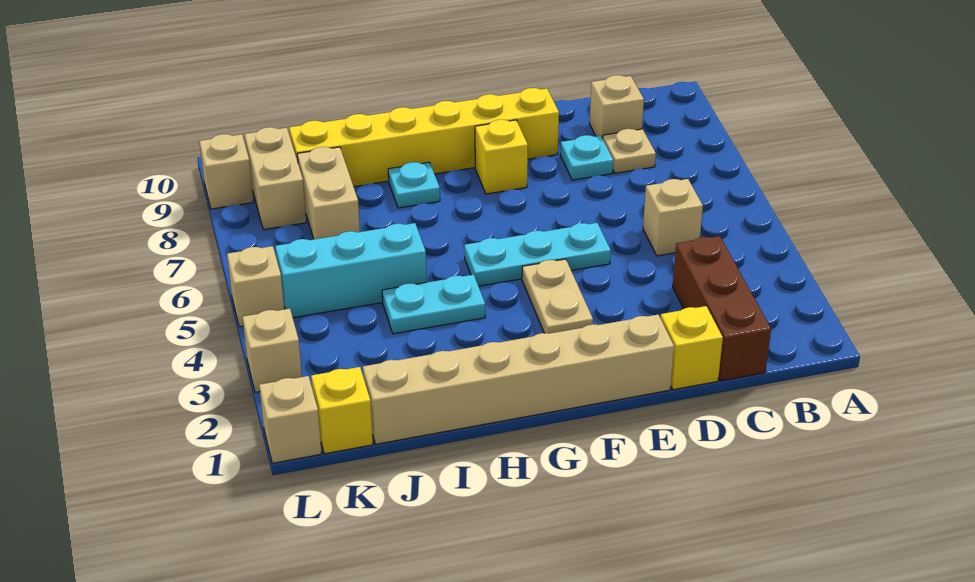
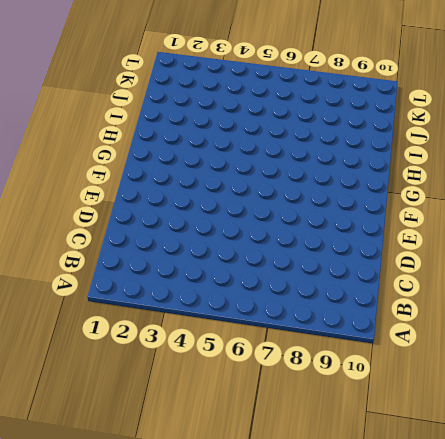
none -> brown brick C1:C3 level 1
none -> tan brick C5 level 1
none -> tan plate C8 level 1

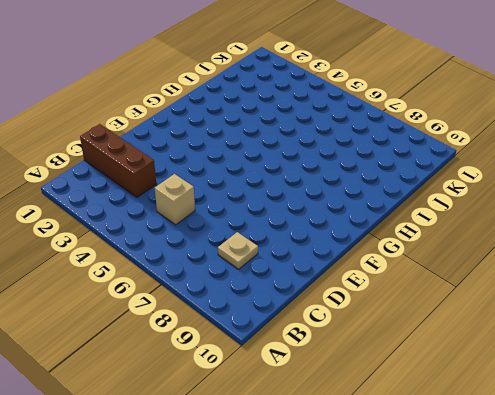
none -> tan brick C9 level 1
none -> yellow brick D1 level 1
none -> cyan plate D8 level 1

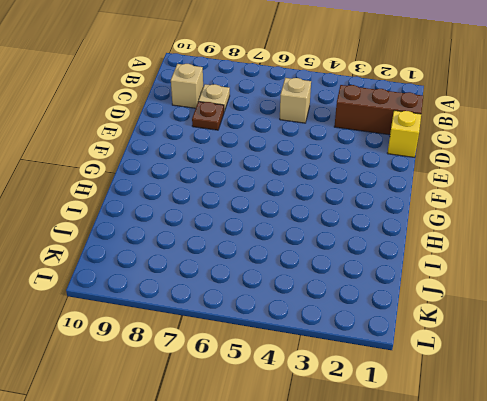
brown plate D8 level 1 -> cyan plate D8 level 1
none -> tan brick E1:J1 level 1
none -> cyan plate E5:G5 level 1
none -> yellow brick E9:J9 level 1

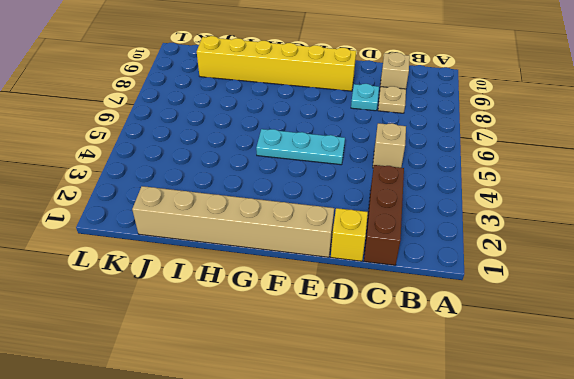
none -> tan plate F3:F4 level 1
none -> yellow brick F8 level 1
none -> cyan plate H4:I4 level 1

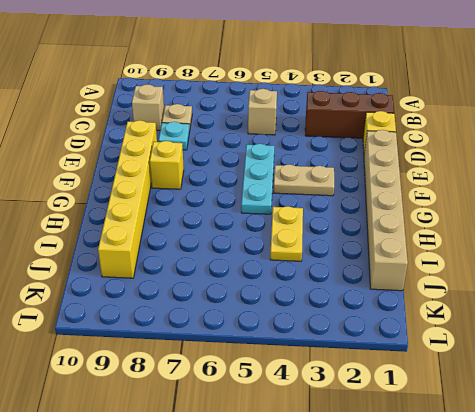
yellow plate H4:I4 level 1 -> cyan plate H4:I4 level 1
none -> cyan plate H8 level 1
none -> cyan brick I5:K5 level 1
none -> tan brick J7:J8 level 1

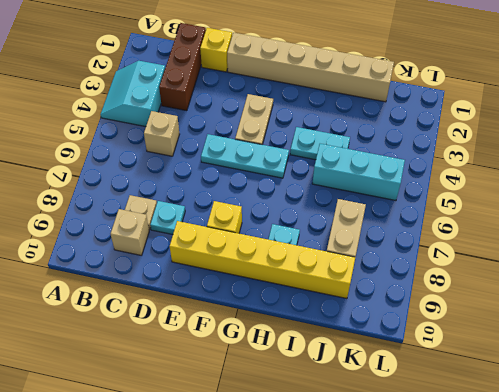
cyan slope A3:B4 level 1 top B -> none
none -> yellow brick K1 level 1
none -> tan brick K8:K9 level 1
none -> tan brick L1 level 1

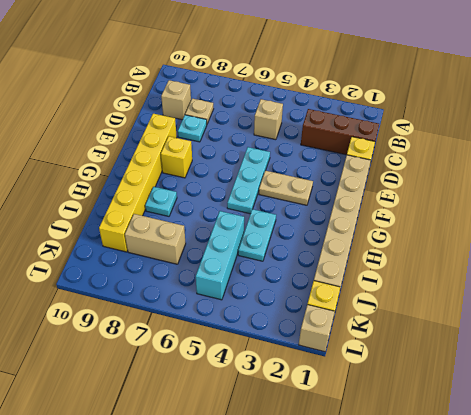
none -> tan brick K8:K9 level 1
none -> tan brick L3 level 1
none -> tan brick L5 level 1

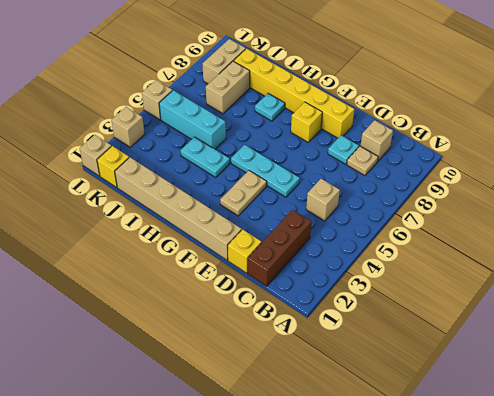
none -> tan brick L9 level 1

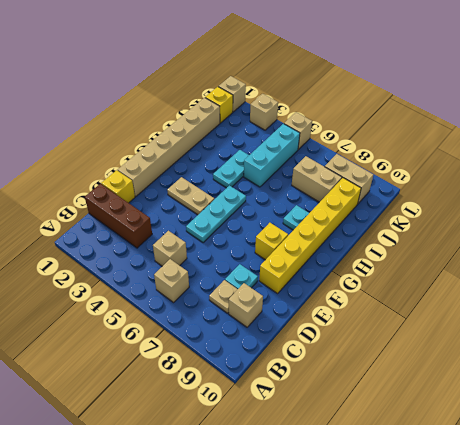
tan brick B6 level 1 -> tan brick L9 level 1

